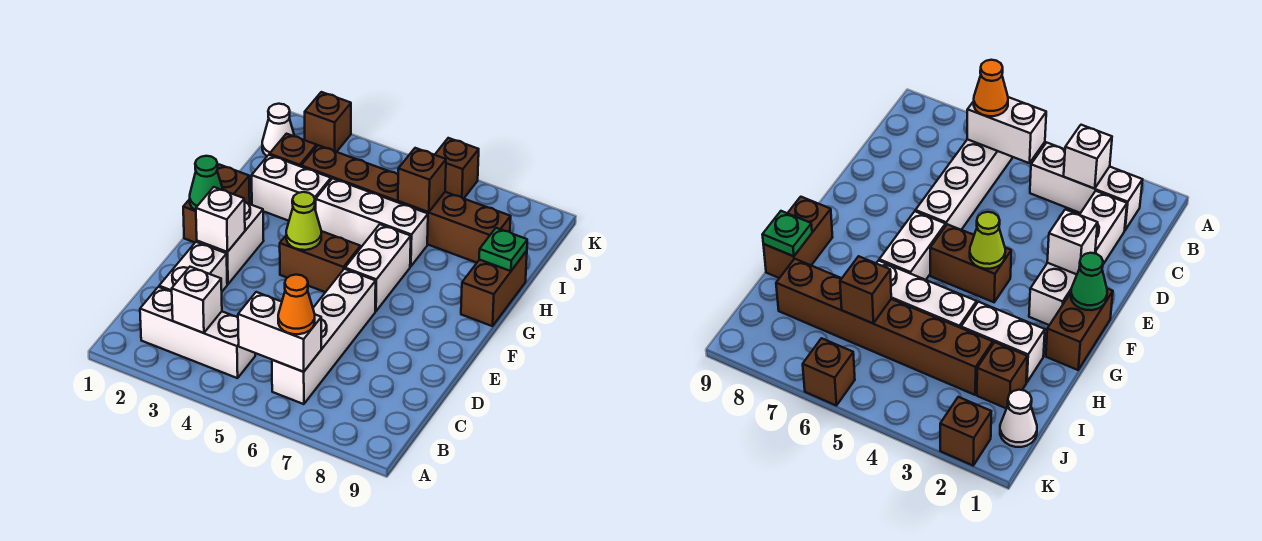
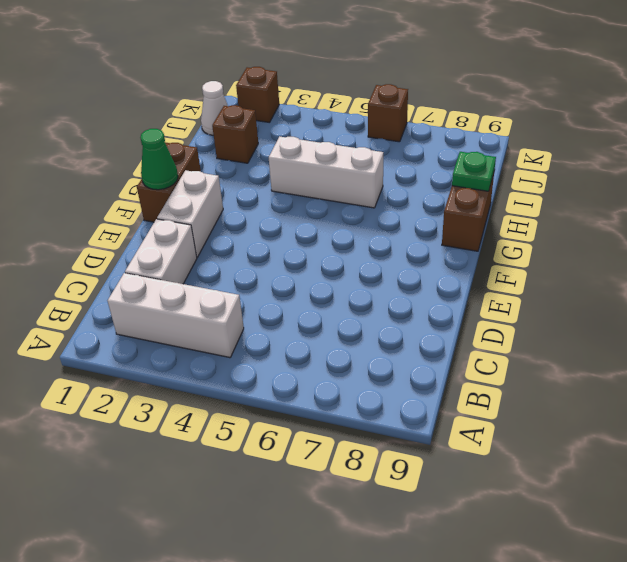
none -> white brick B6:E6 level 1
none -> brown brick F4:F5 level 1
none -> white brick F6:G6 level 1

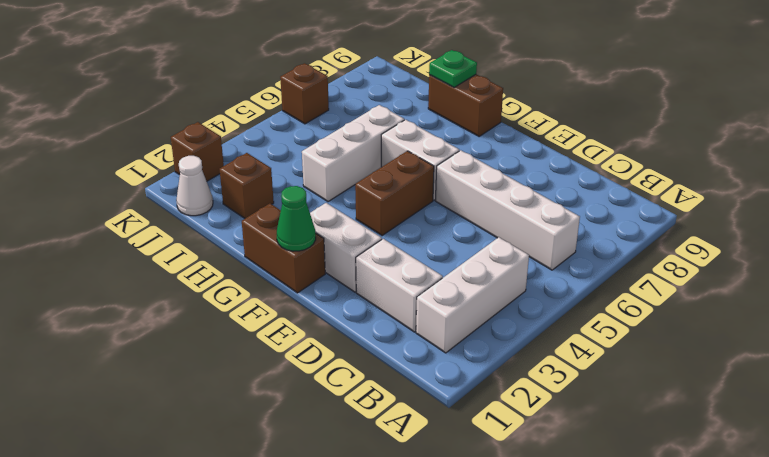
none -> white brick H2:H3 level 1
none -> brown brick I3:I8 level 1
none -> white brick B3 level 2

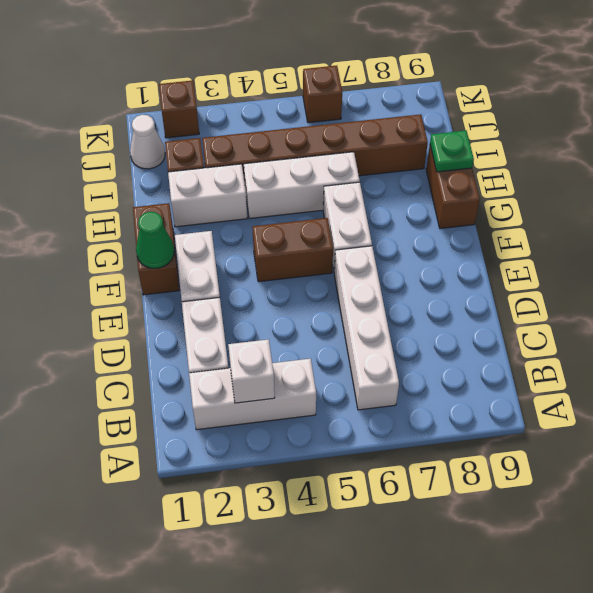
none -> white brick B5:B6 level 2
none -> white brick E2 level 2
none -> lime cone F4 level 2

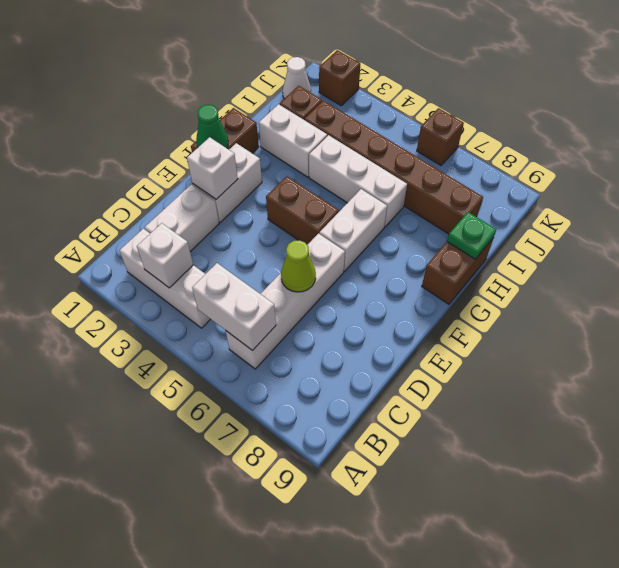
lime cone D6 level 2 -> lime cone F4 level 2
none -> brown brick I6 level 2
none -> orange cone B6 level 3

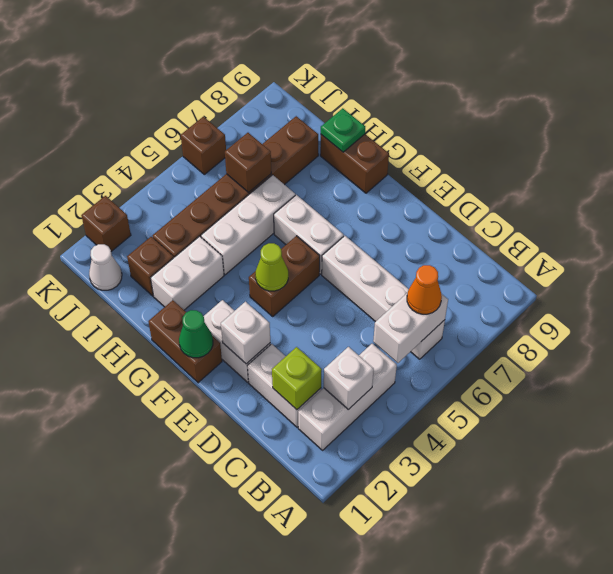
lime brick C2 level 2 -> none

